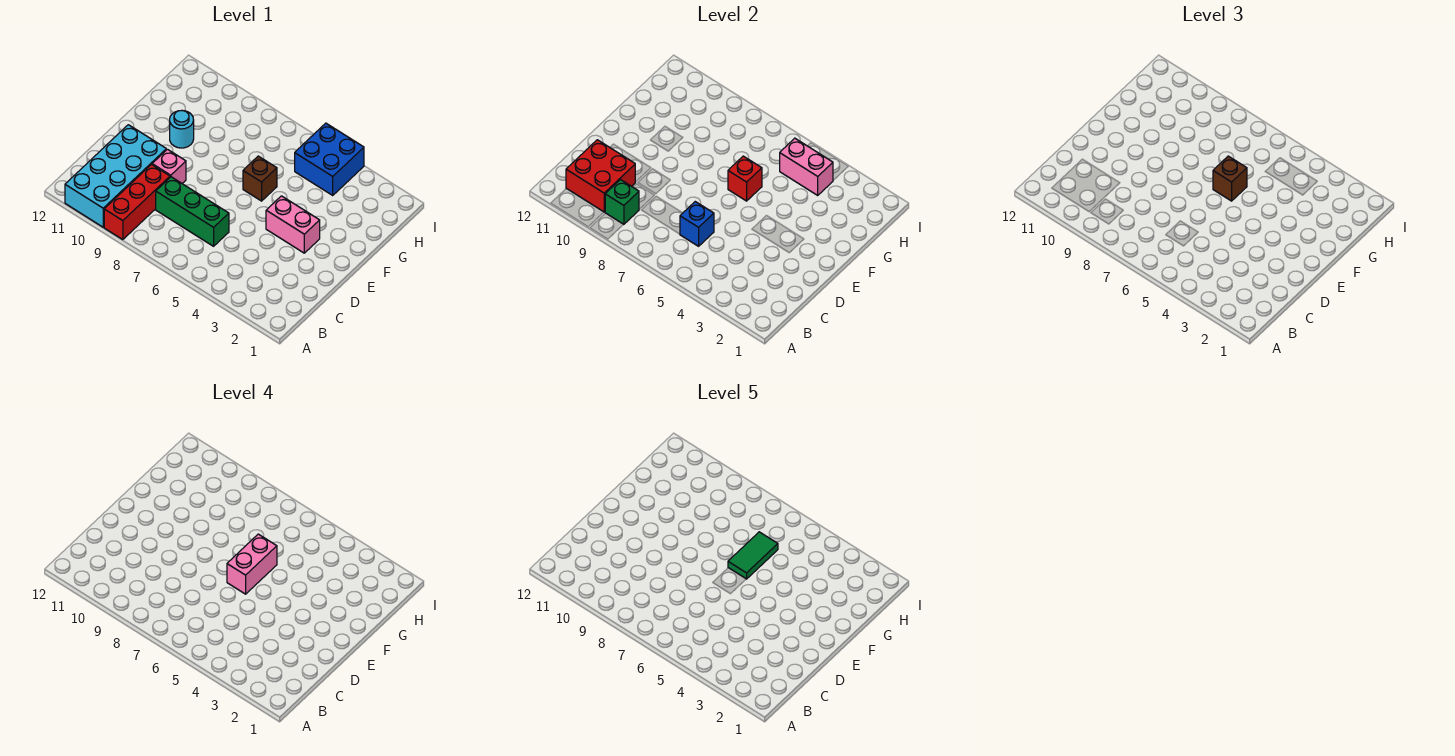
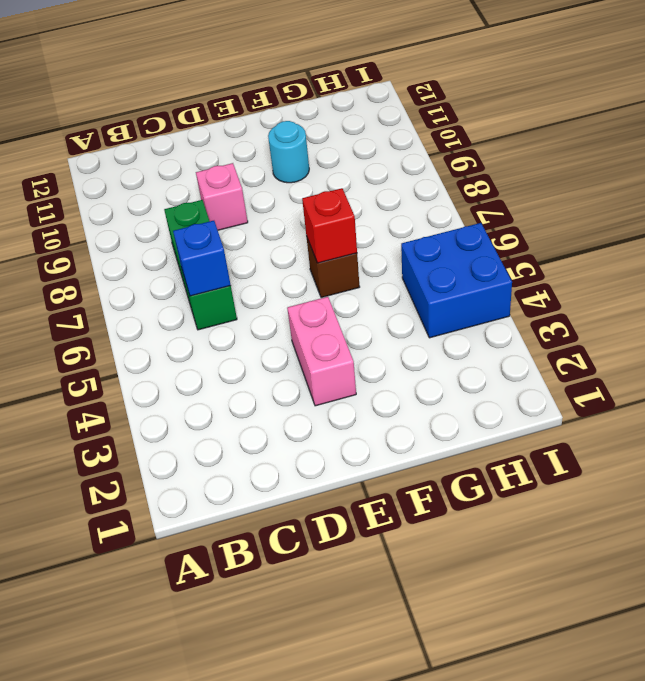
none -> red brick A9:C9 level 1
none -> cyan brick A10:D11 level 1
none -> green brick B9 level 2

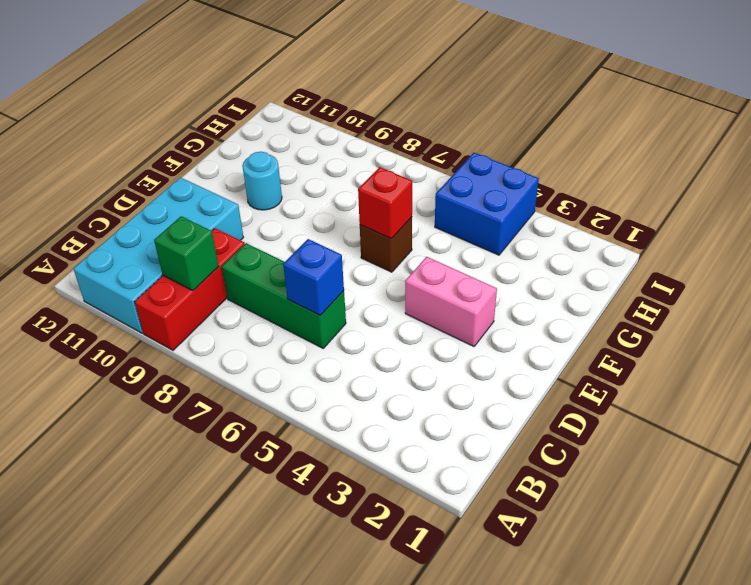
none -> pink brick D9 level 1
none -> red brick B10:C11 level 2
none -> pink brick H4:H5 level 2

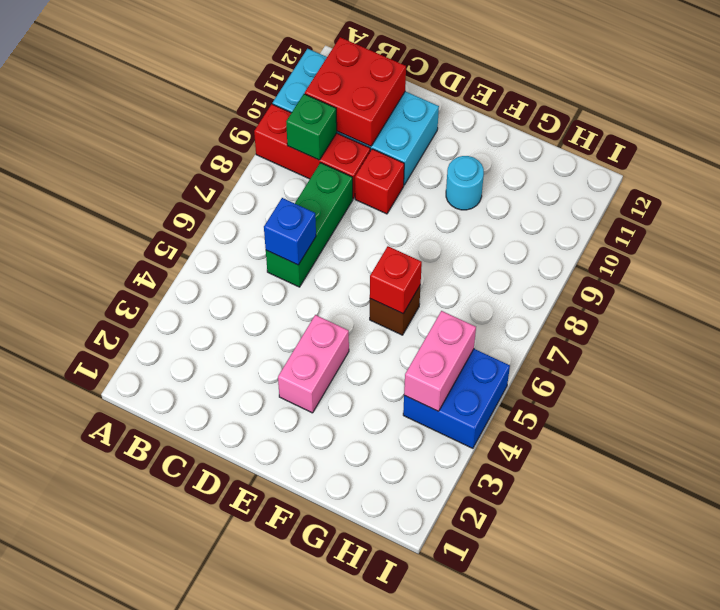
red brick D9 level 1 -> pink brick D9 level 1
none -> brown brick F6 level 3
none -> pink brick E6:F6 level 4
none -> green tile F6:G6 level 5

